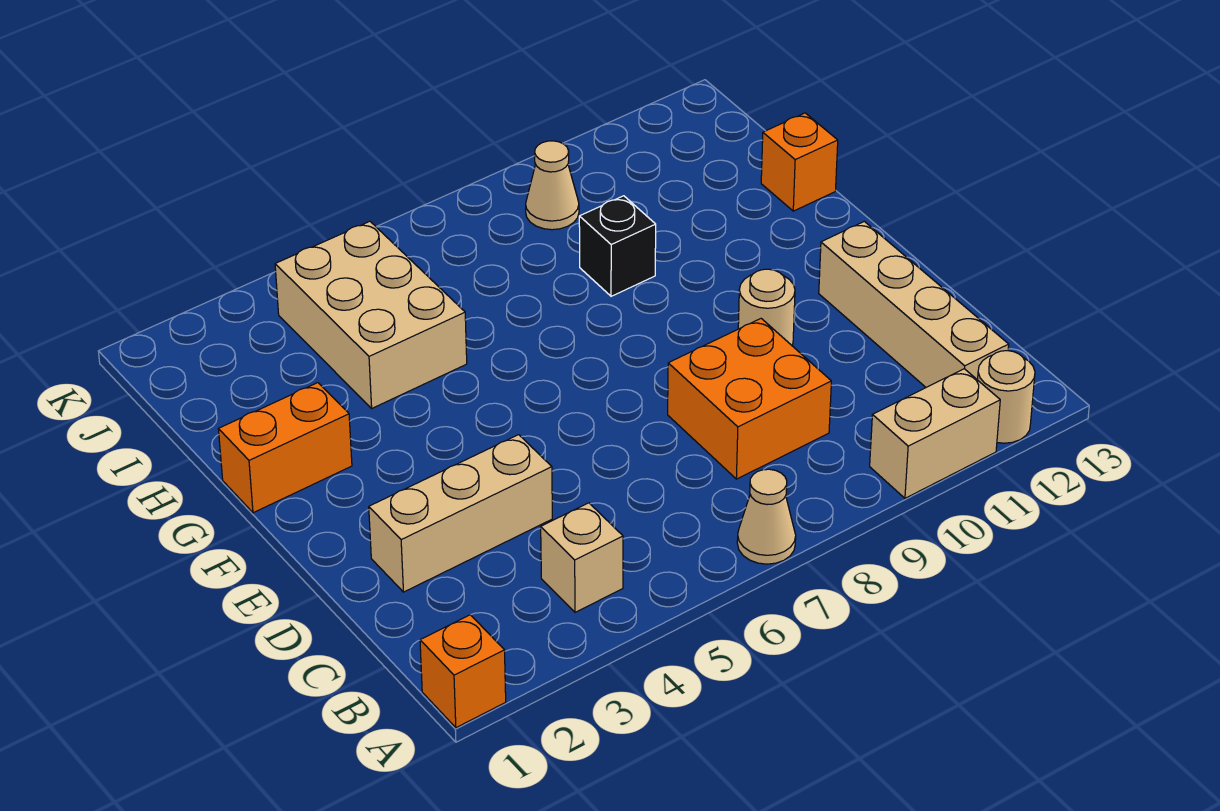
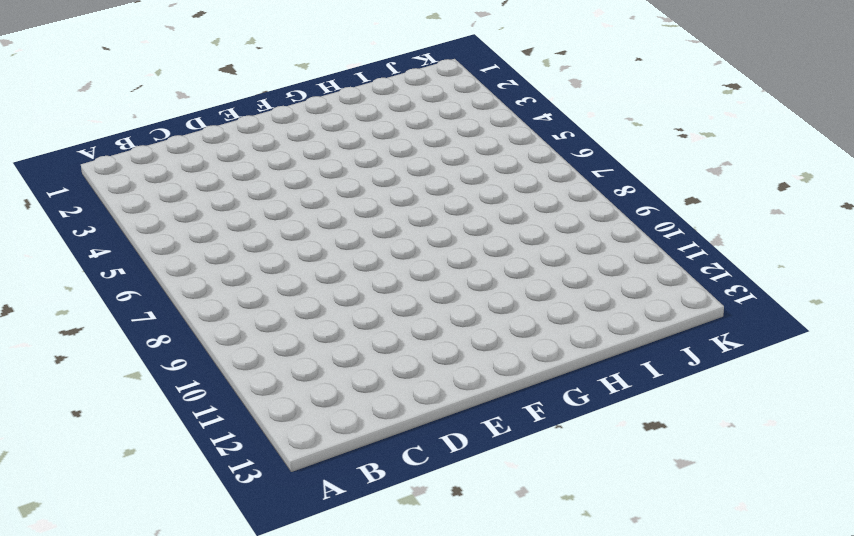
none -> orange brick A1 level 1
none -> tan cone A7 level 1
none -> tan brick A10:A11 level 1

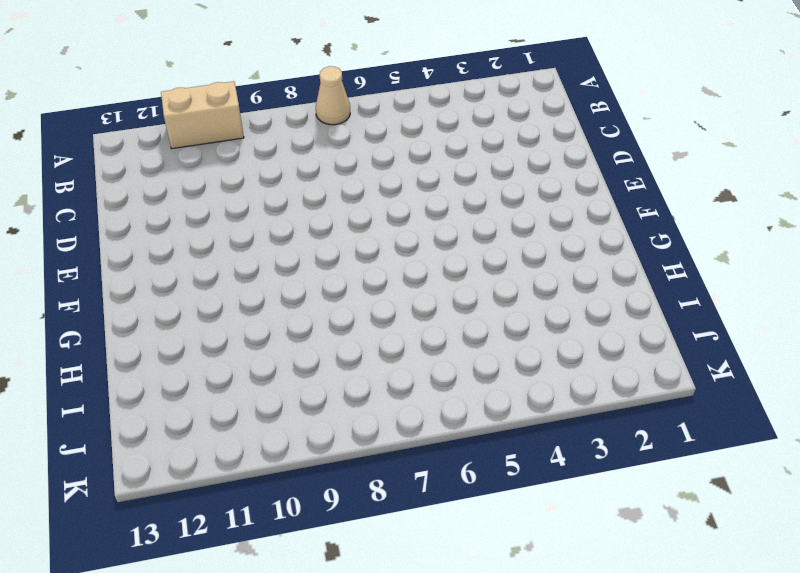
none -> orange brick A1 level 1
none -> tan round brick A12 level 1
none -> tan brick B4 level 1

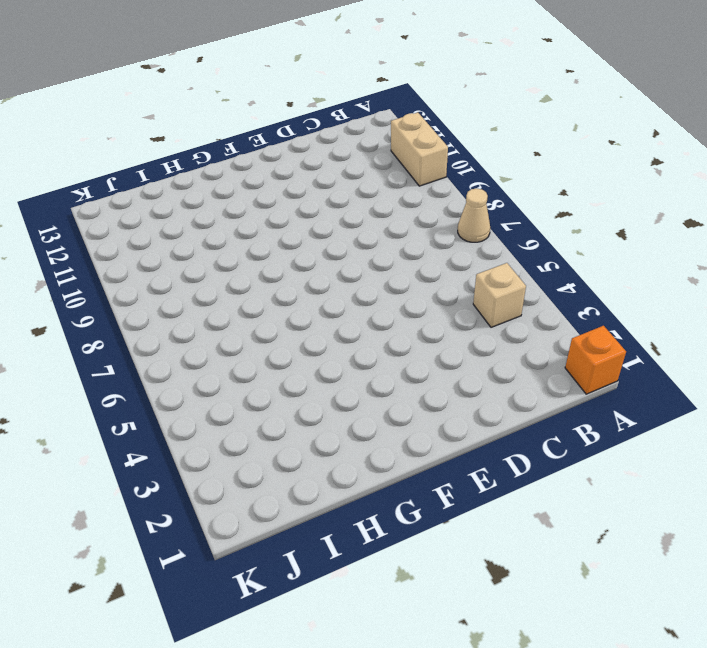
none -> tan round brick A12 level 1
none -> tan brick B12:E12 level 1
none -> orange brick C8:D9 level 1

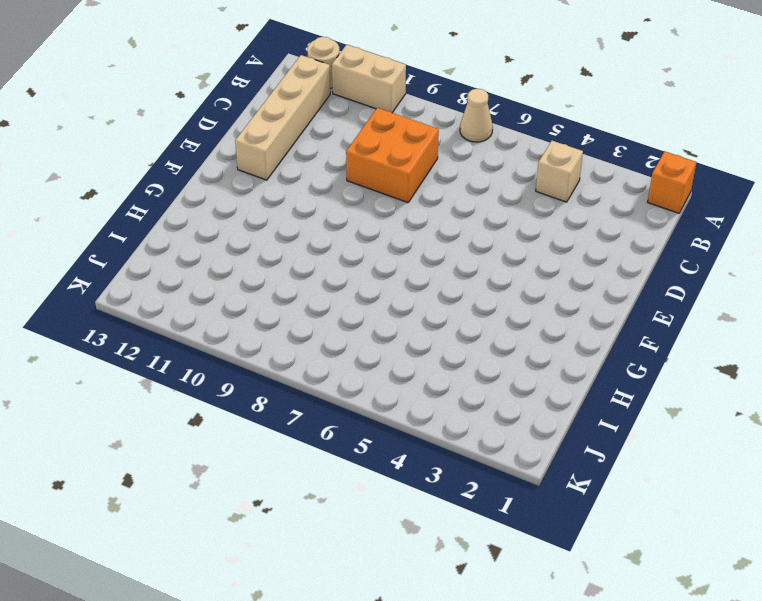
none -> tan brick D2:D4 level 1
none -> tan round brick E10 level 1
none -> orange brick G1:G2 level 1

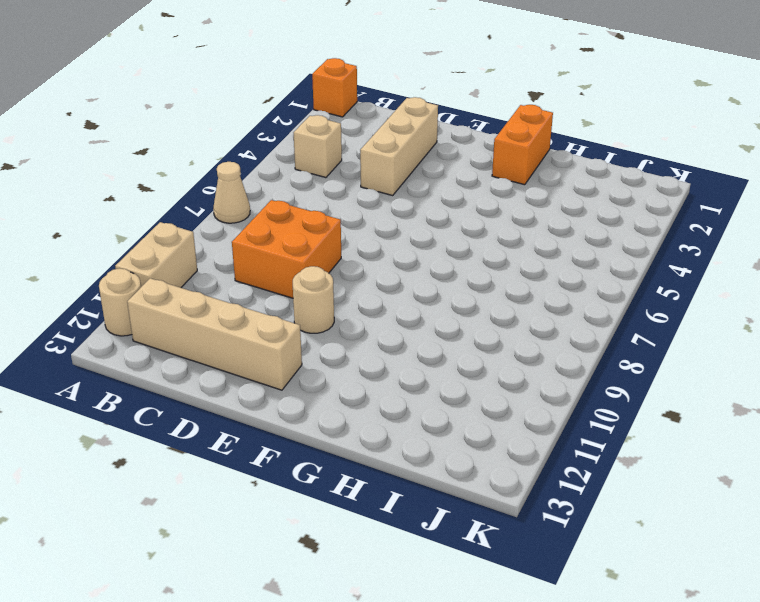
none -> tan brick H4:J5 level 1
none -> black brick H9 level 1
none -> orange brick H13 level 1

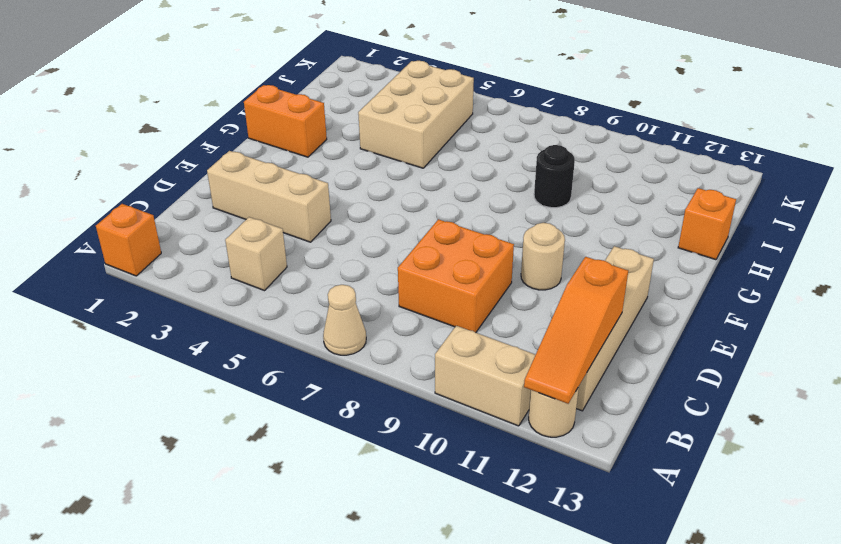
orange slope A12:C12 level 2 top C -> none
black round brick H9 level 1 -> black brick H9 level 1
none -> tan cone J9 level 1

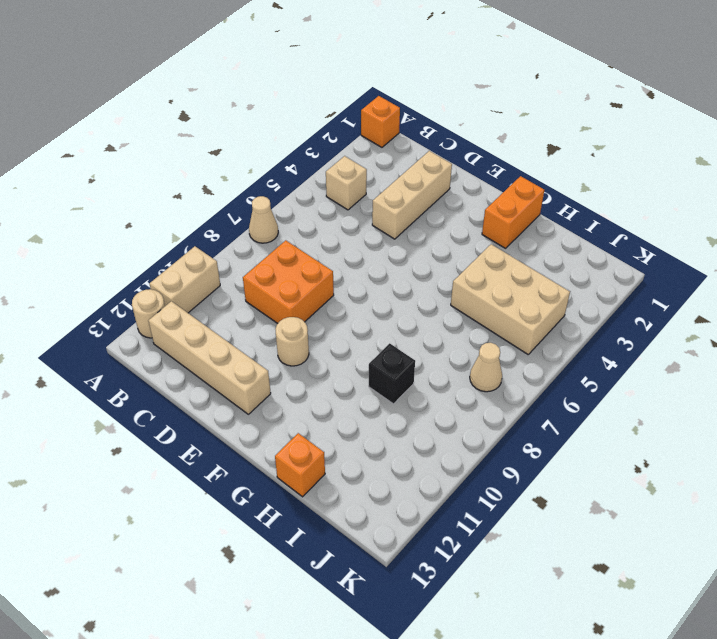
tan cone J7 level 1 -> tan cone J9 level 1

